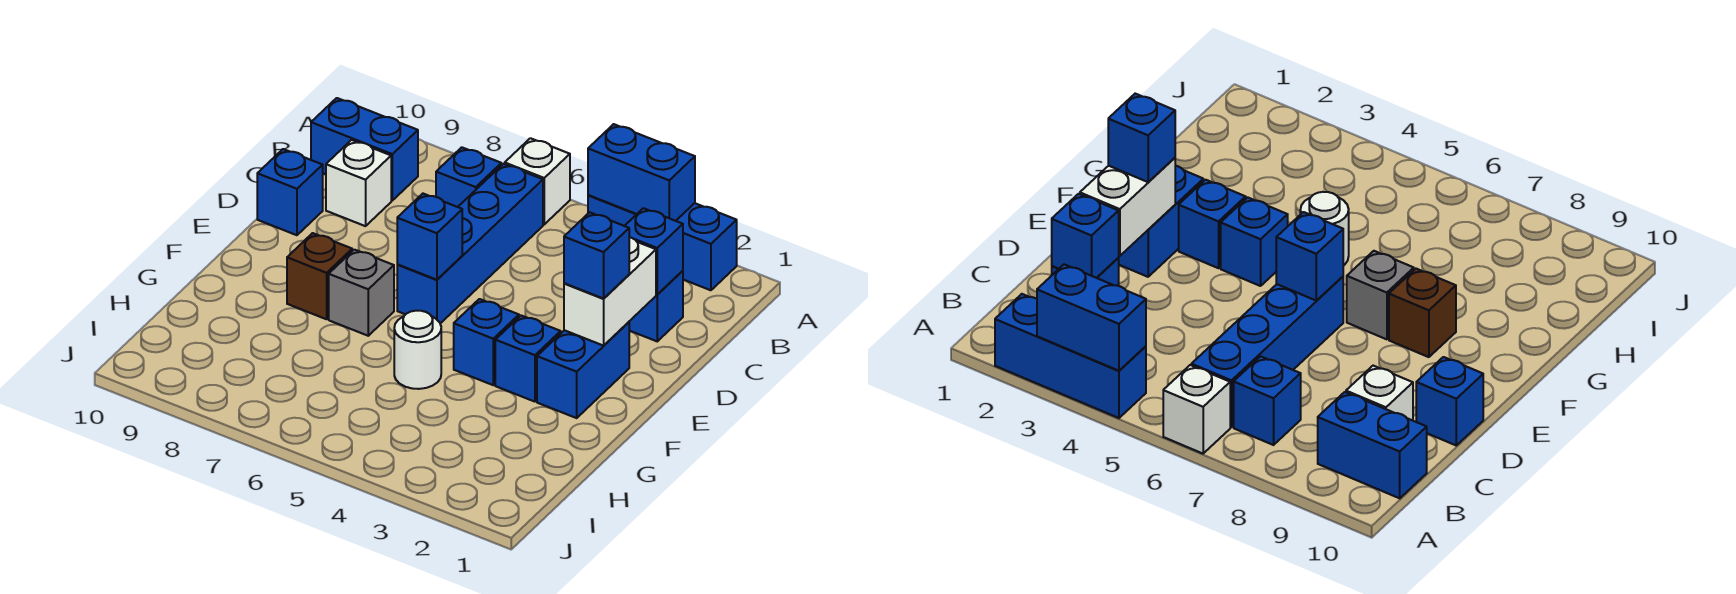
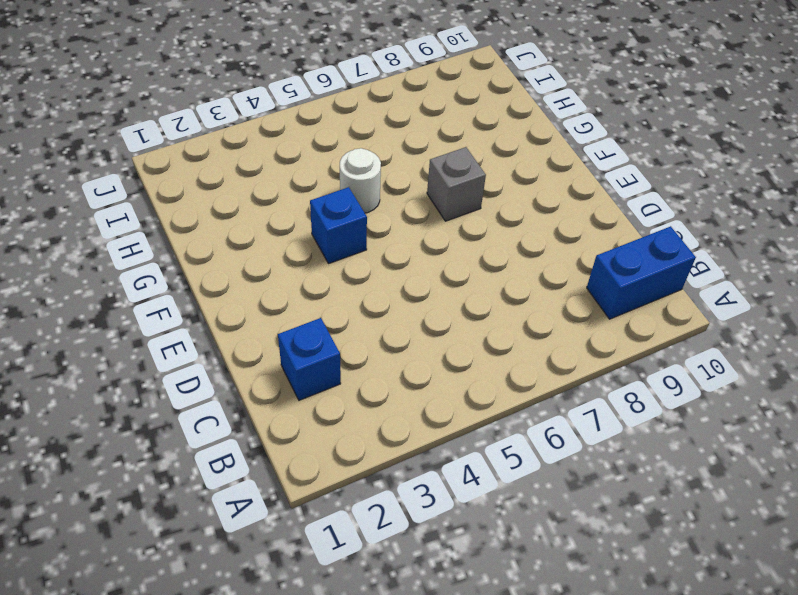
none -> blue brick A2:A4 level 1
none -> white brick A6 level 1
none -> blue brick B6:E6 level 1

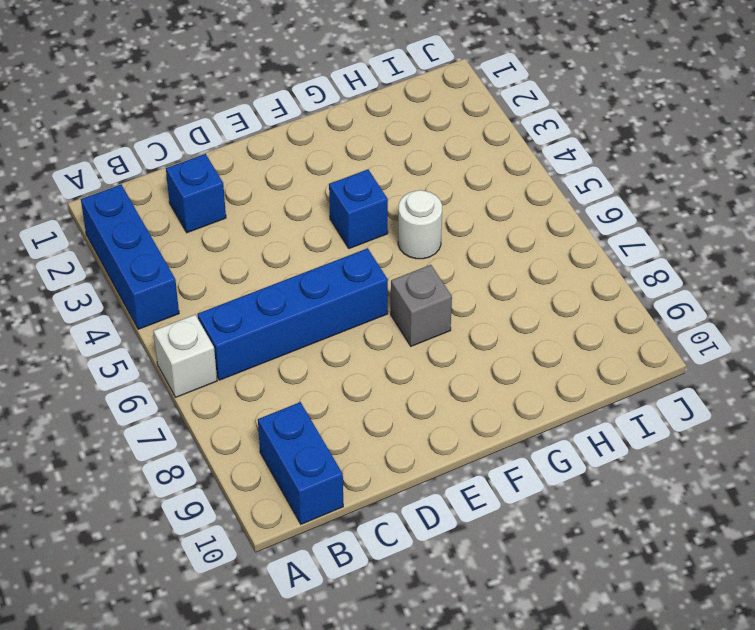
none -> blue brick B7 level 1
none -> white brick C9 level 1
none -> blue brick D10 level 1

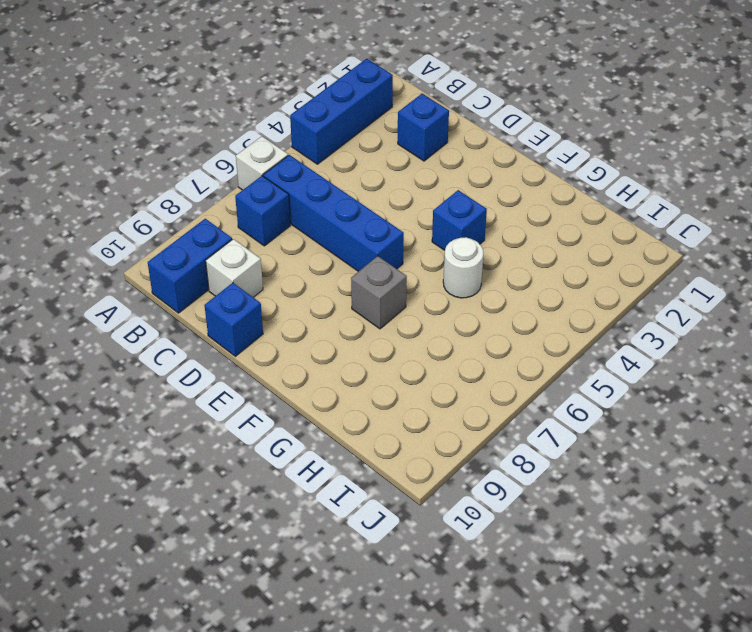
none -> blue brick E2:F2 level 1
none -> blue brick F3 level 1
none -> brown brick F8 level 1

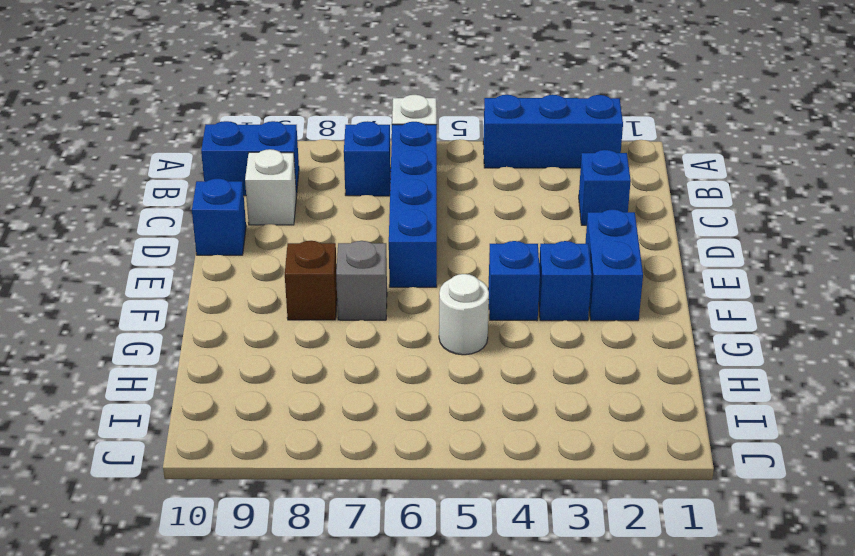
none -> blue brick A3:A4 level 2
none -> blue brick C2 level 2
none -> white brick D2:E2 level 2

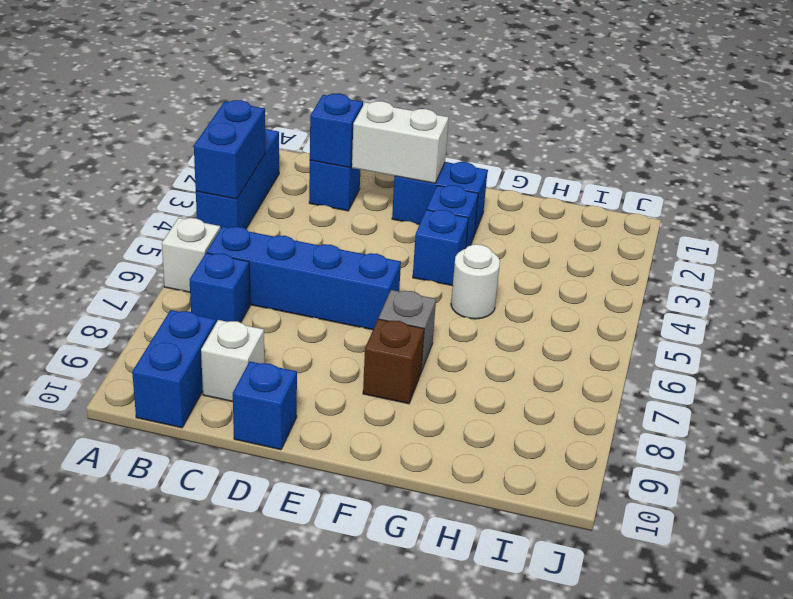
none -> blue brick E6 level 2
none -> blue brick E2 level 3

